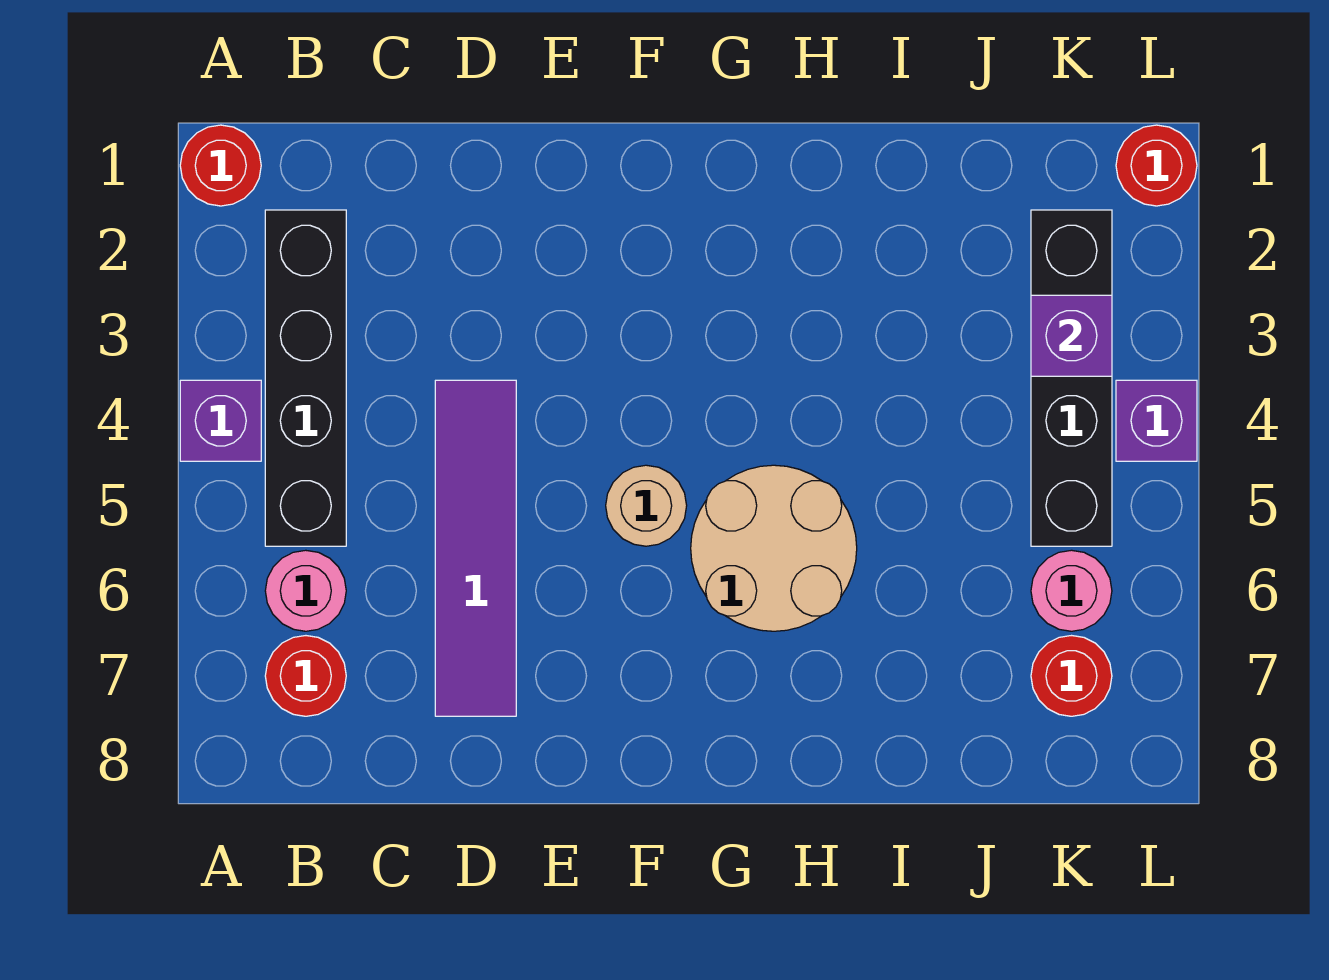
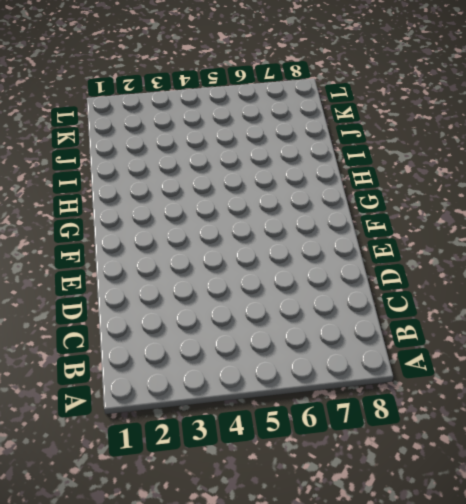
none -> red round brick A1 level 1
none -> purple brick A4 level 1
none -> black brick B2:B5 level 1

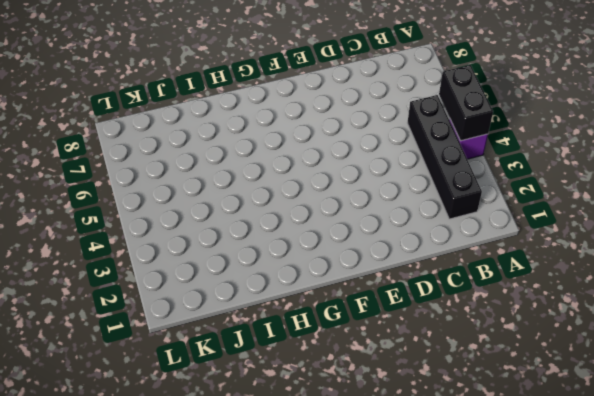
black brick A4:A5 level 2 -> none
none -> red round brick A1 level 1
none -> pink round brick B6 level 1
none -> red round brick B7 level 1

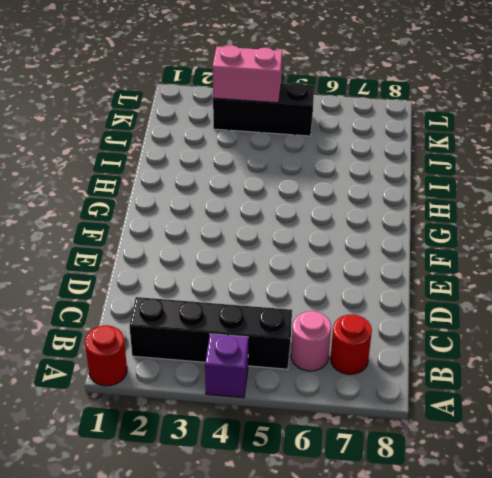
black brick K3:K5 level 1 -> black brick K2:K5 level 1
pink brick K3:K4 level 2 -> purple brick K3 level 2
none -> purple tile D4:D7 level 1
none -> tan round brick F5 level 1
none -> tan round brick G5:H6 level 1

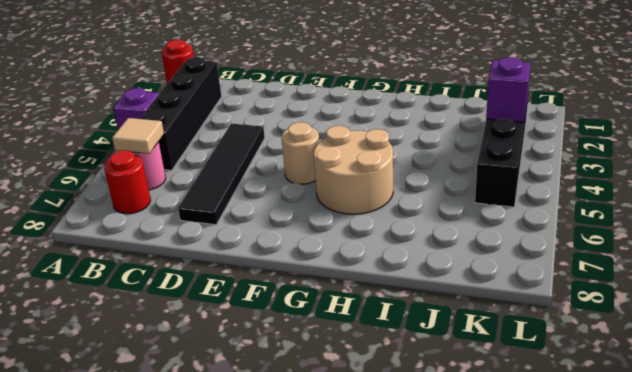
tan tile B6 level 2 -> none
black tile D4:D7 level 1 -> purple tile D4:D7 level 1
none -> pink round brick K6 level 1
none -> red round brick K7 level 1
none -> red round brick L1 level 1

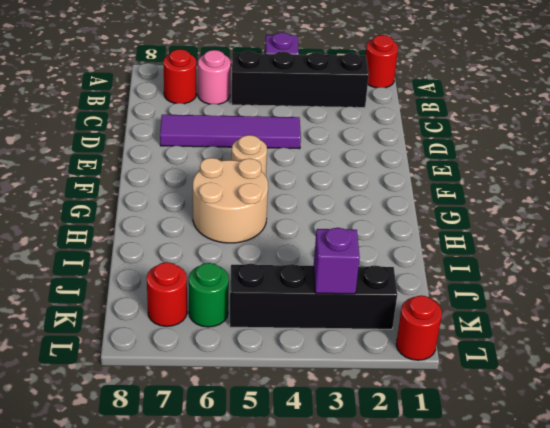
green round brick K6 level 1 -> pink round brick K6 level 1
none -> purple brick L4 level 1

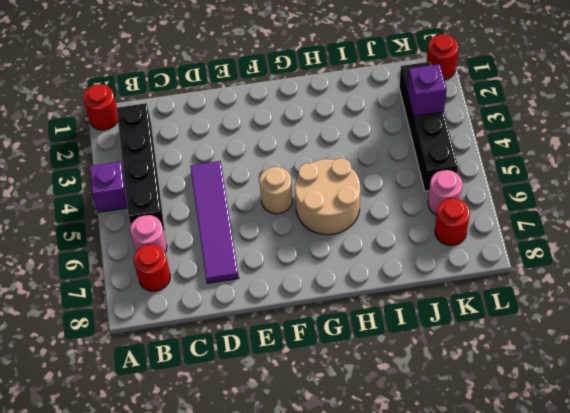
none -> purple brick L4 level 1

